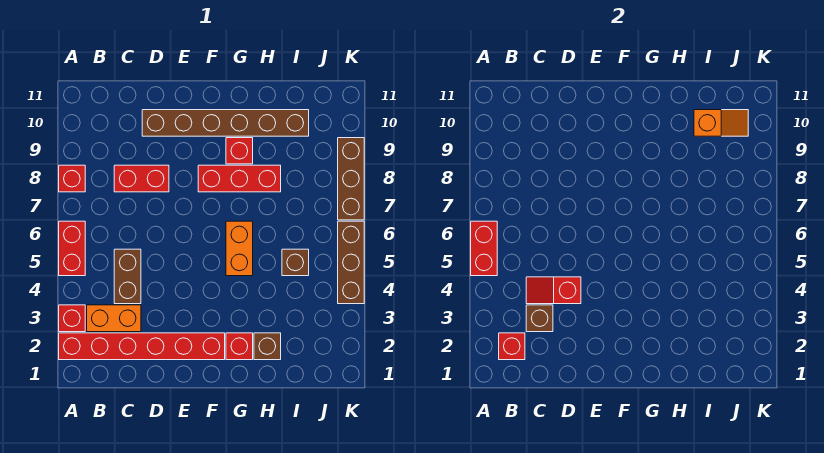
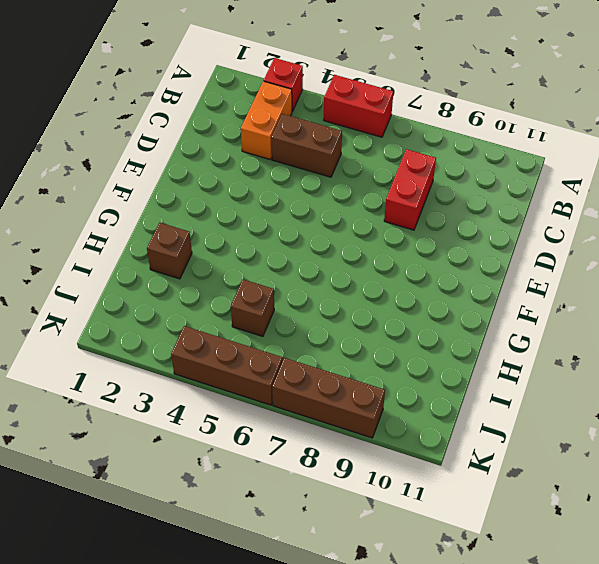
none -> red brick A2:F2 level 1
none -> red brick A8 level 1
none -> brown brick D10:I10 level 1

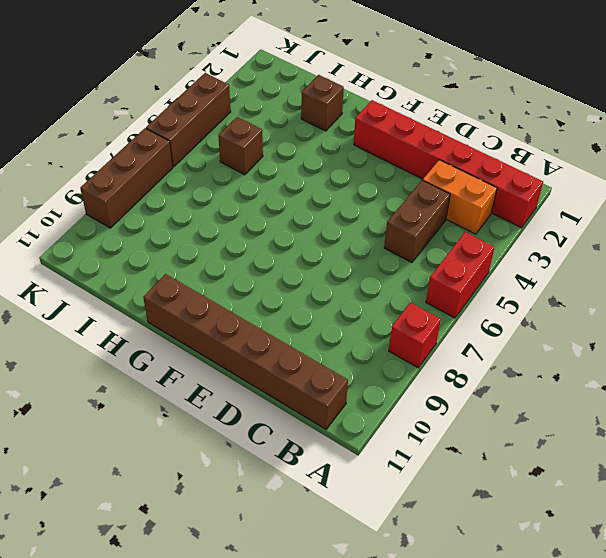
brown brick B11:G11 level 1 -> brown brick D10:I10 level 1
none -> red brick A3 level 1
none -> red brick C8:D8 level 1
none -> red brick F8:H8 level 1

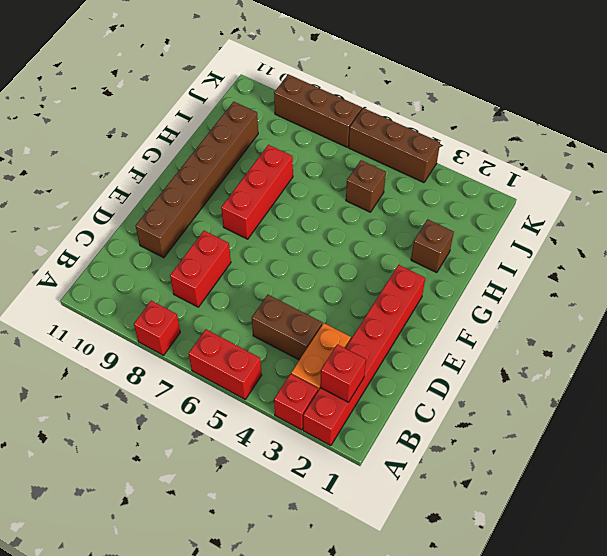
none -> red brick G2 level 1
none -> orange brick G5:G6 level 1
none -> red brick G9 level 1

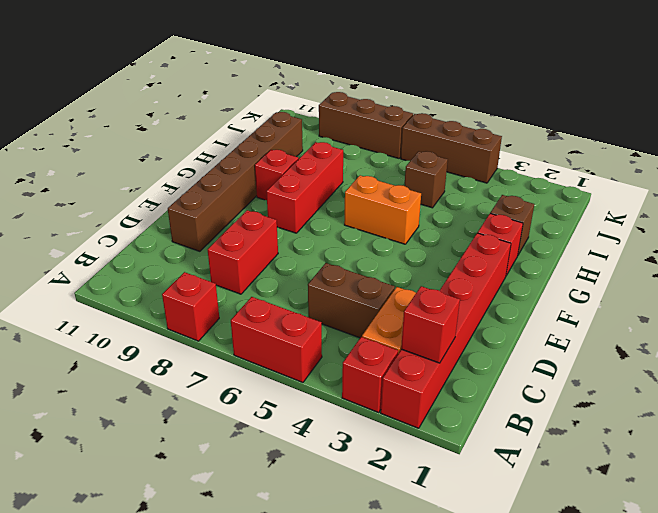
none -> red brick A5:A6 level 2
none -> brown brick C3 level 2
none -> red slope C4:D4 level 2 top D

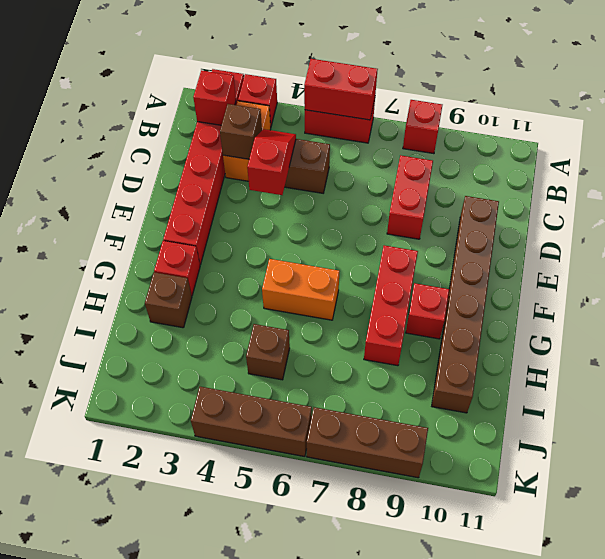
none -> orange slope I10:J10 level 2 top I

